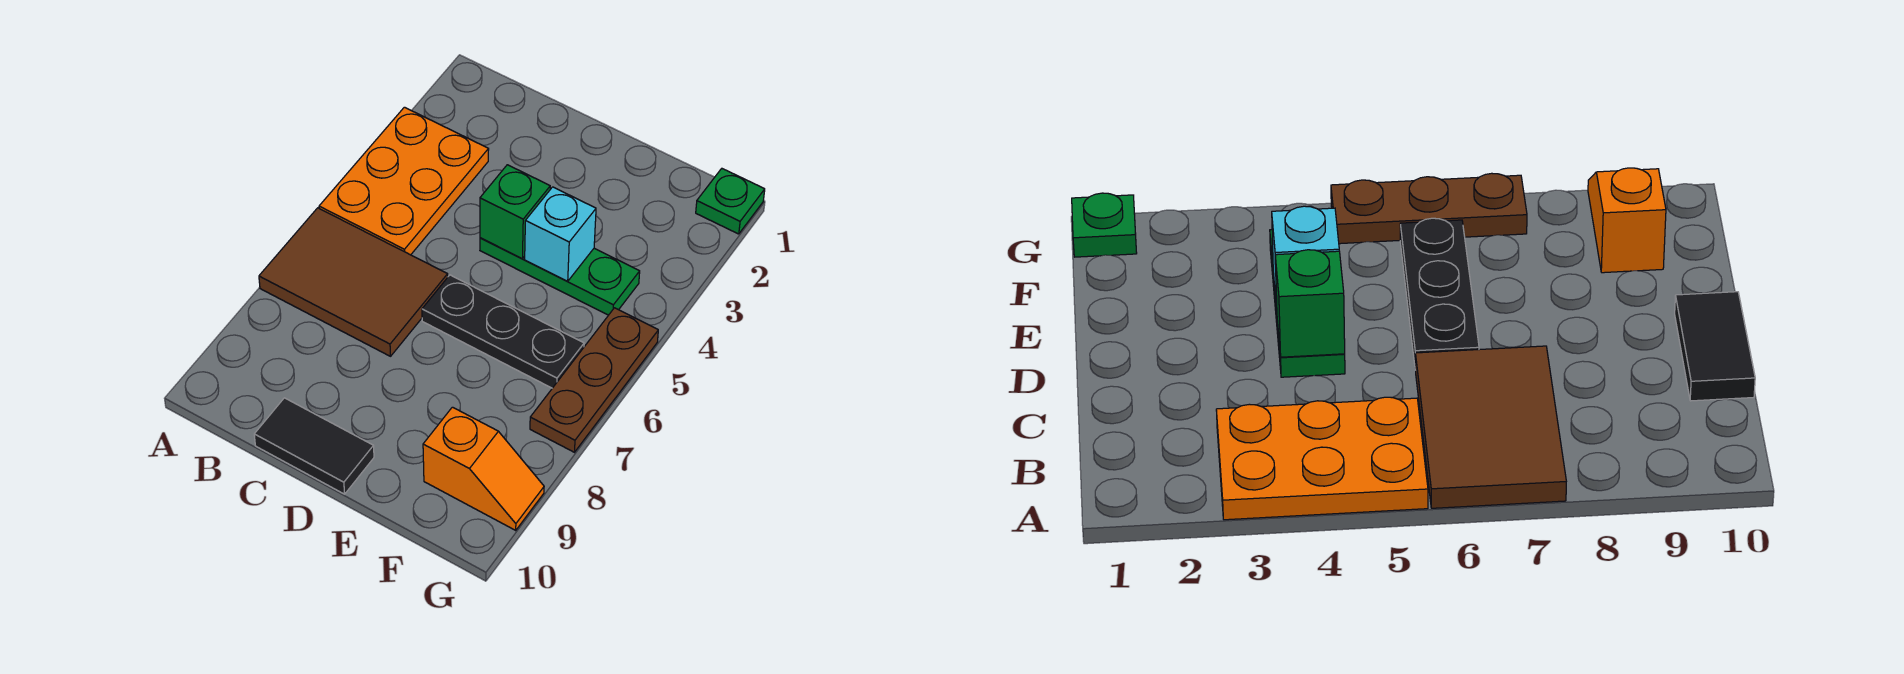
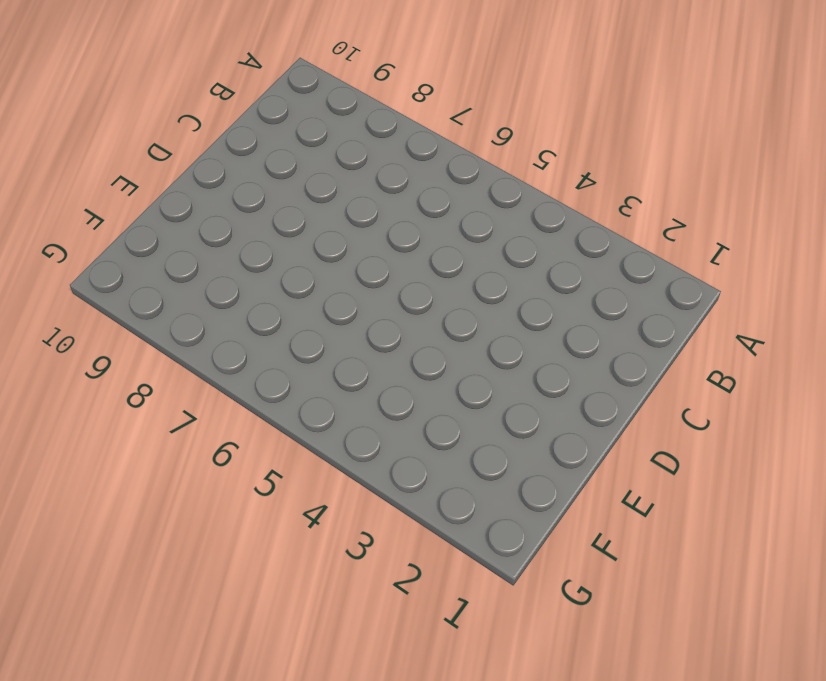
none -> orange plate A3:B5 level 1
none -> brown tile A6:C7 level 1

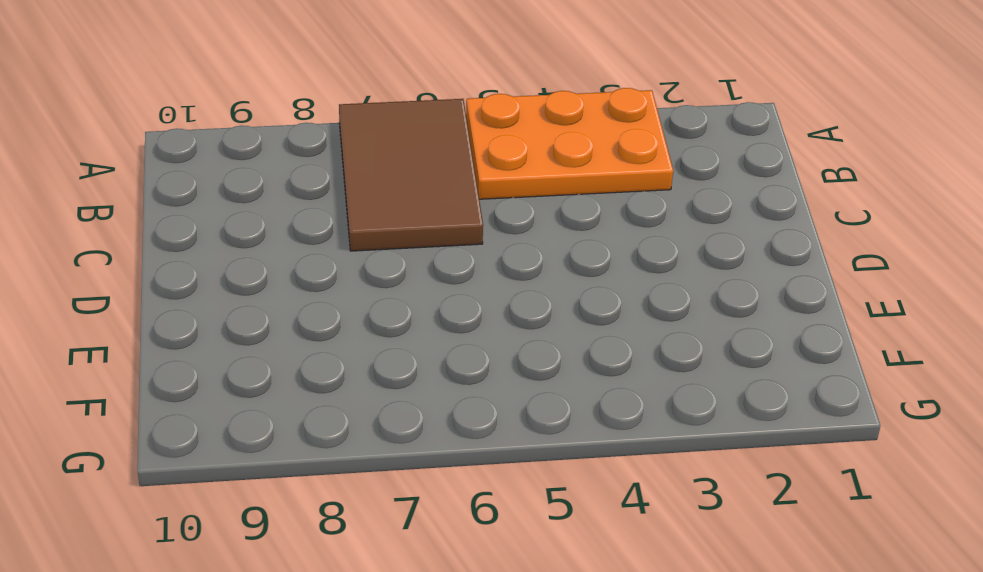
none -> black tile C10:D10 level 1
none -> green plate D4:F4 level 1

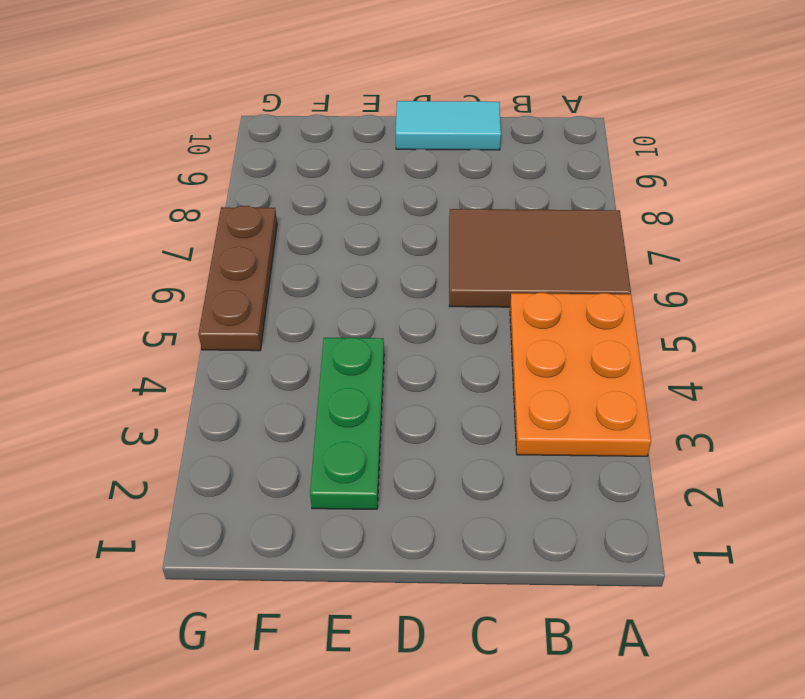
cyan tile C10:D10 level 1 -> black tile C10:D10 level 1
green plate E2:E4 level 1 -> green plate D4:F4 level 1
none -> black plate D6:F6 level 1
none -> orange slope F9:G9 level 1 top F

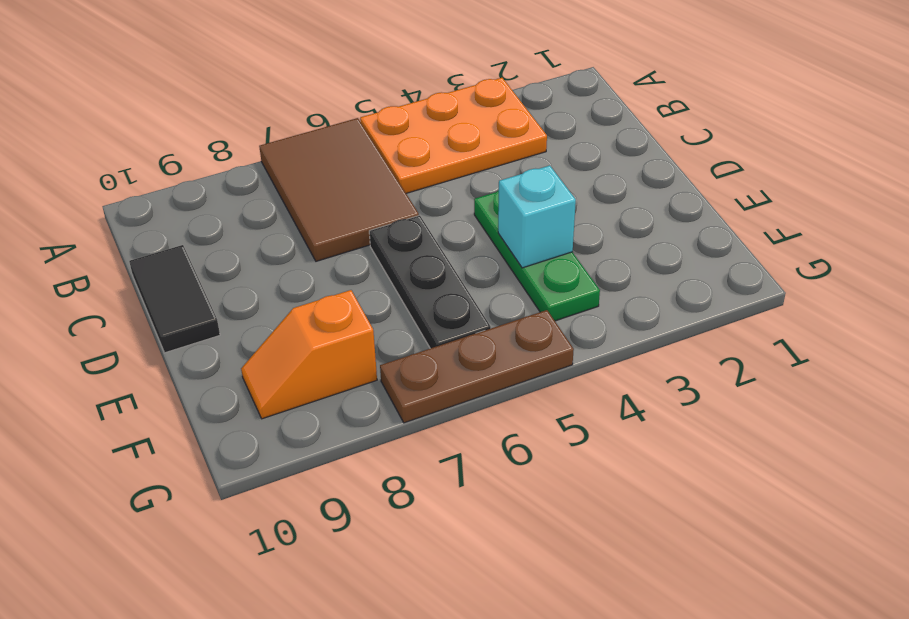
orange slope F8:F9 level 1 top 8 -> orange slope F9:G9 level 1 top F
none -> green plate G1 level 1
none -> green brick D4 level 2

